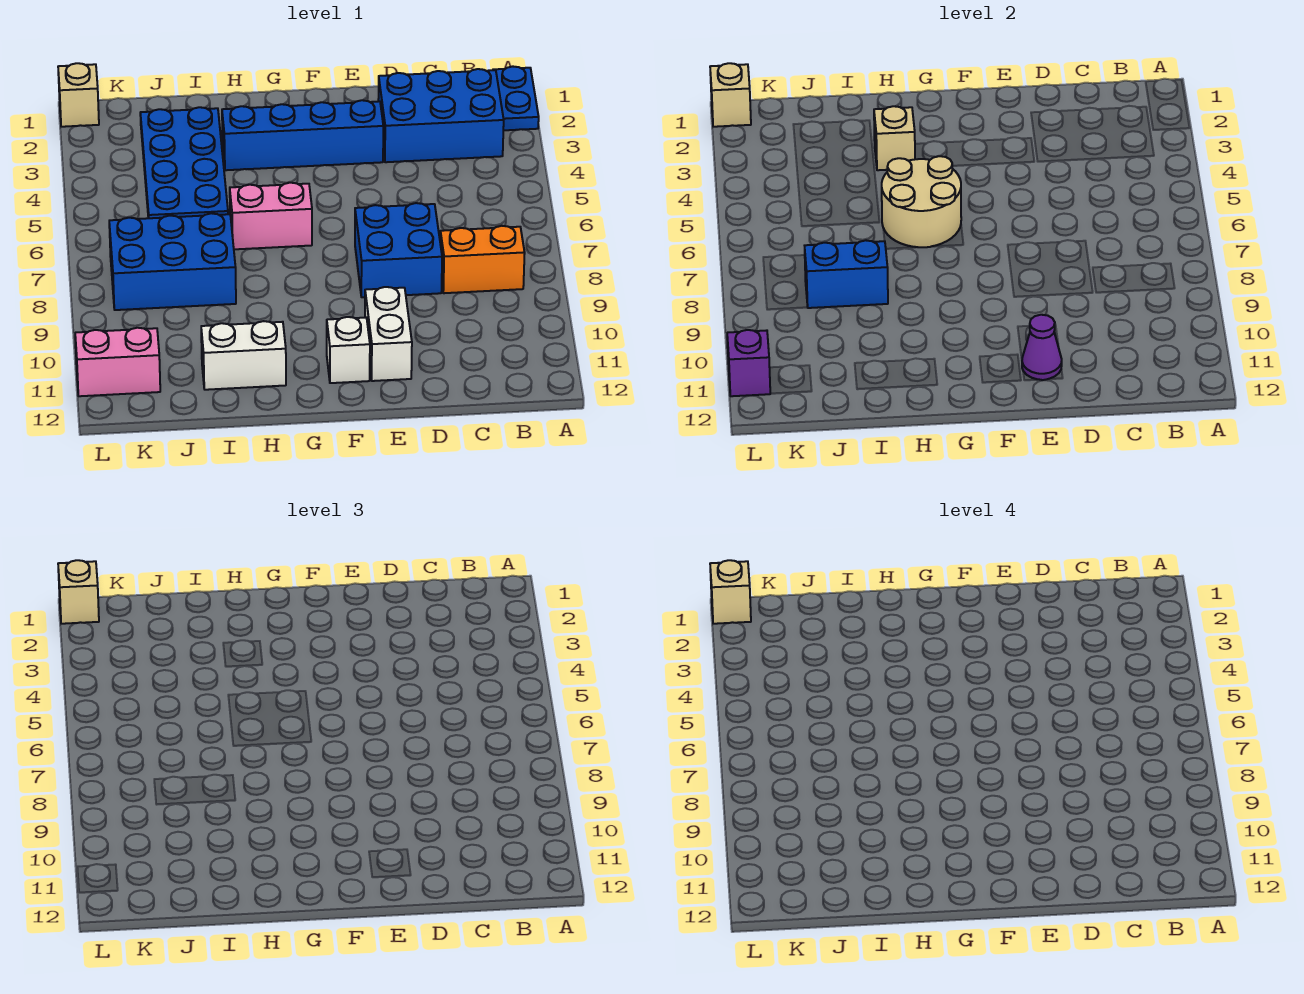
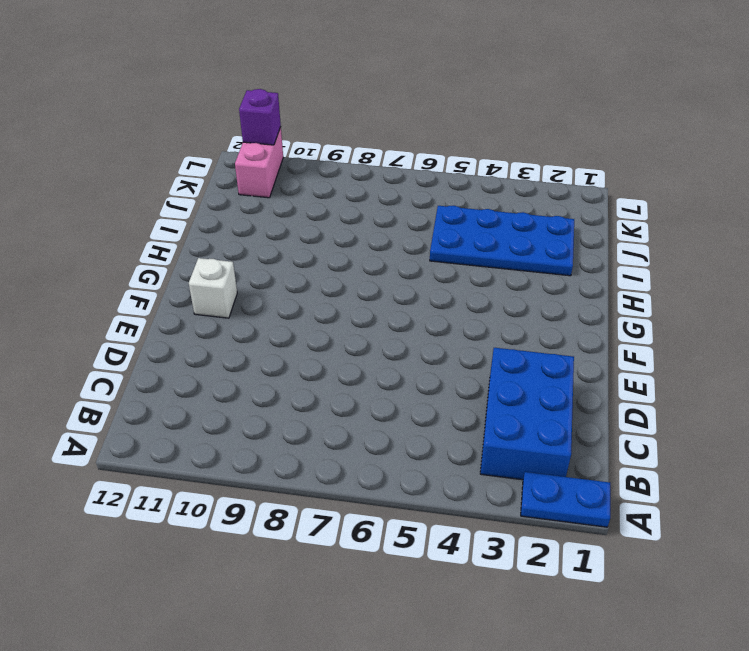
none -> orange brick B8:C8 level 1
none -> blue brick D7:E8 level 1
none -> blue brick E3:H3 level 1

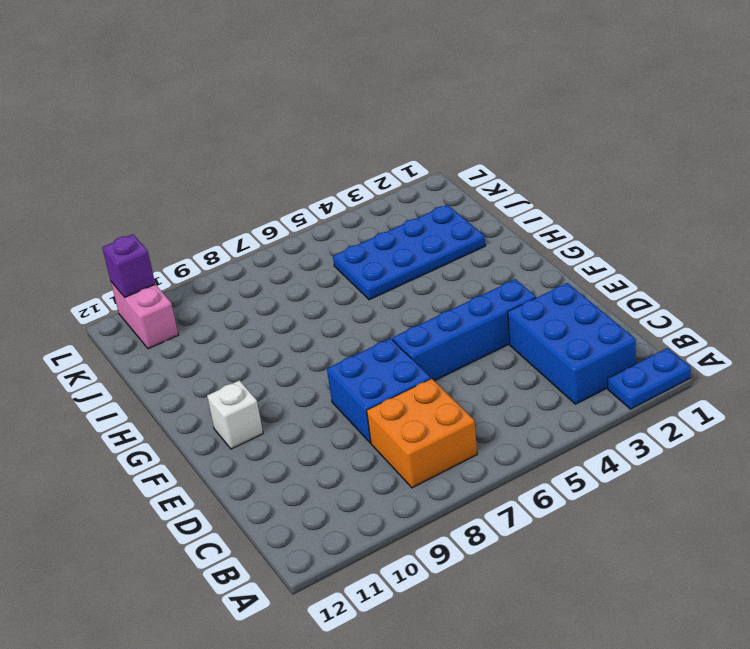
orange brick B7:C8 level 1 -> orange brick B8:C8 level 1
blue brick E3:E6 level 1 -> blue brick E3:H3 level 1
none -> white brick E10:E11 level 1
none -> pink brick G6:H6 level 1
none -> white brick H11:I11 level 1

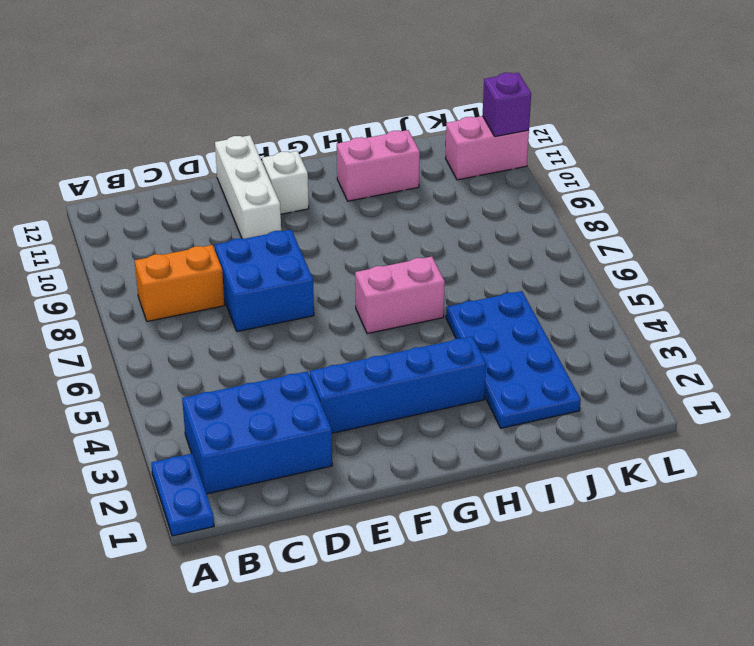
white brick E10:E12 level 1 -> white brick E10:E11 level 1
pink brick H11:I11 level 1 -> white brick H11:I11 level 1
none -> blue brick I7:K8 level 1
none -> tan brick L1 level 1
none -> purple cone E11 level 2

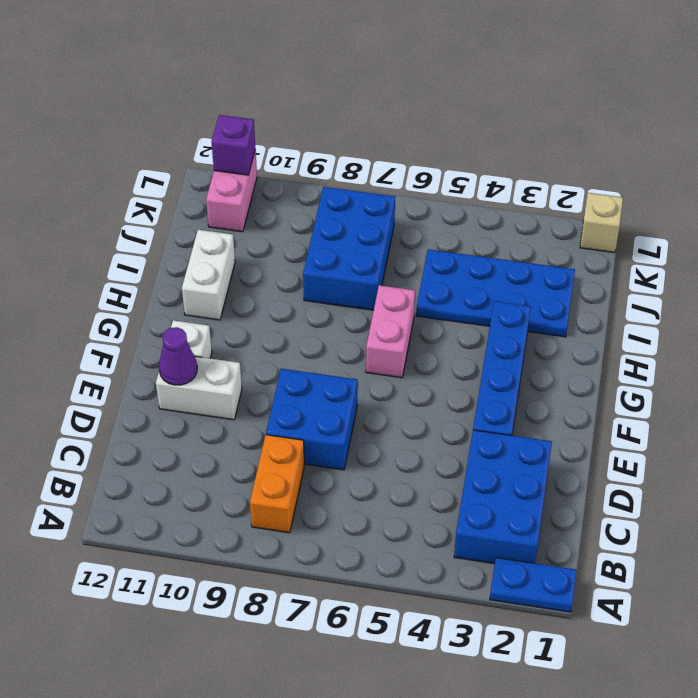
none -> tan round brick G5:H6 level 2
none -> tan brick H3 level 2
none -> blue brick I8:J8 level 2

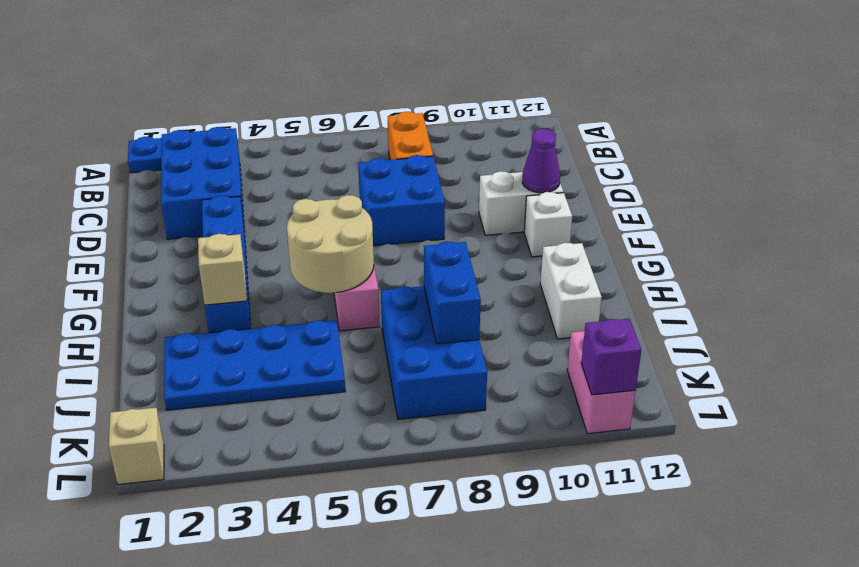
none -> tan brick L1 level 2
none -> tan brick L1 level 3
none -> tan brick L1 level 4

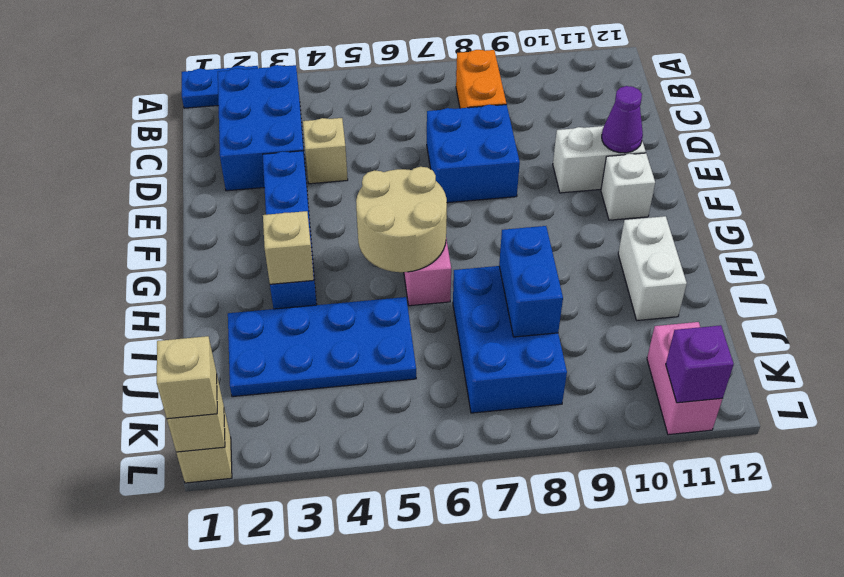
tan brick D4 level 1 -> tan brick L1 level 4

